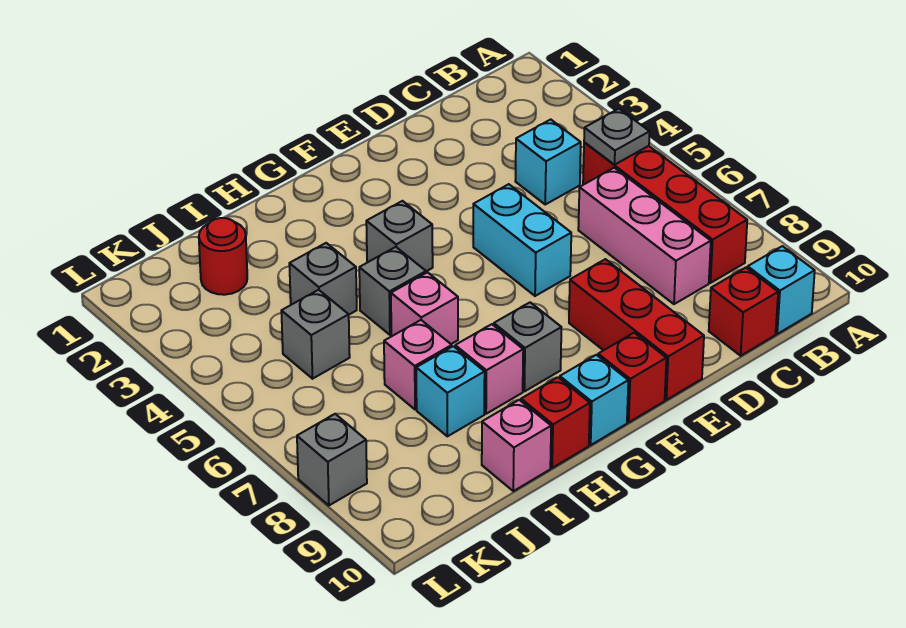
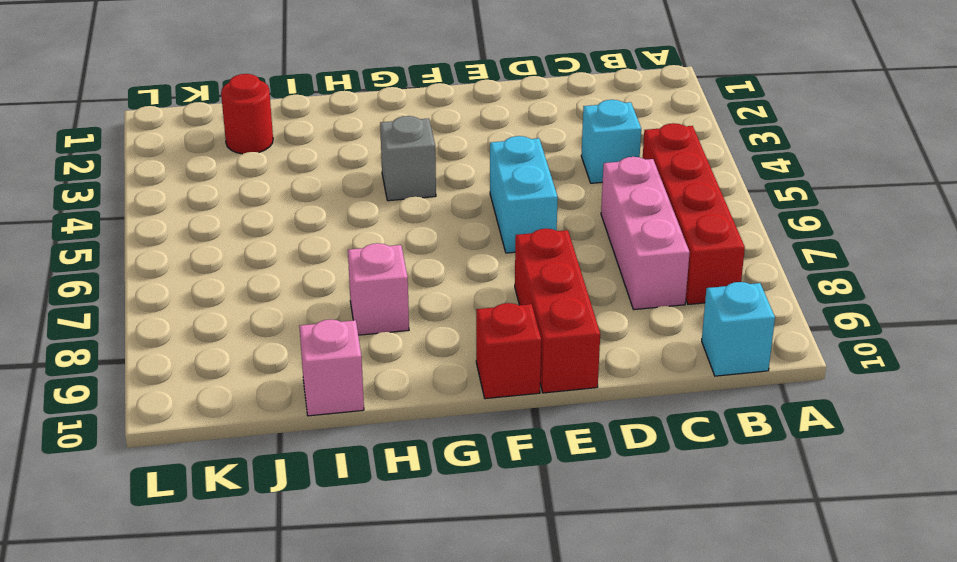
none -> red brick C10 level 1
none -> grey brick G8 level 1
none -> cyan brick G10 level 1

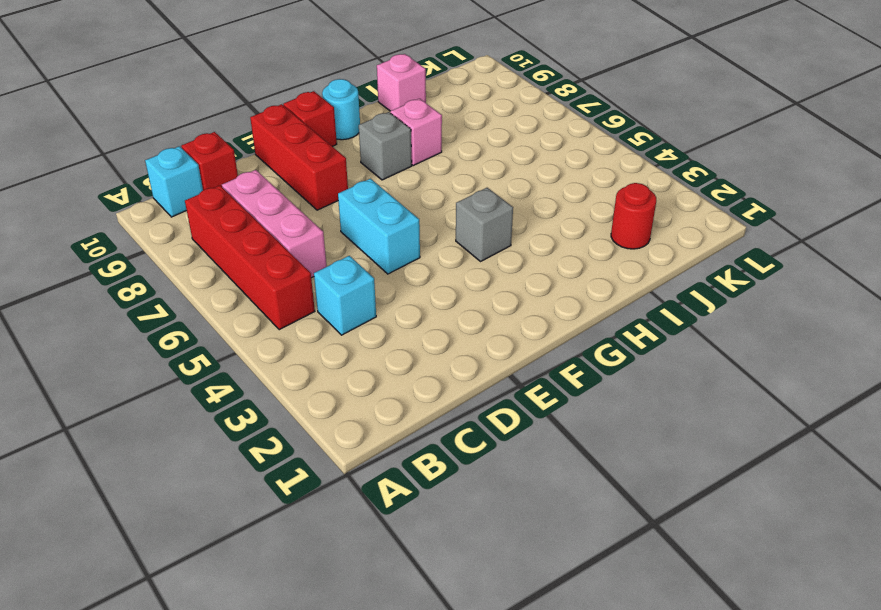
cyan round brick G10 level 1 -> cyan brick G10 level 1
none -> grey brick H5 level 1
none -> pink brick H6 level 1
none -> red brick H10 level 1

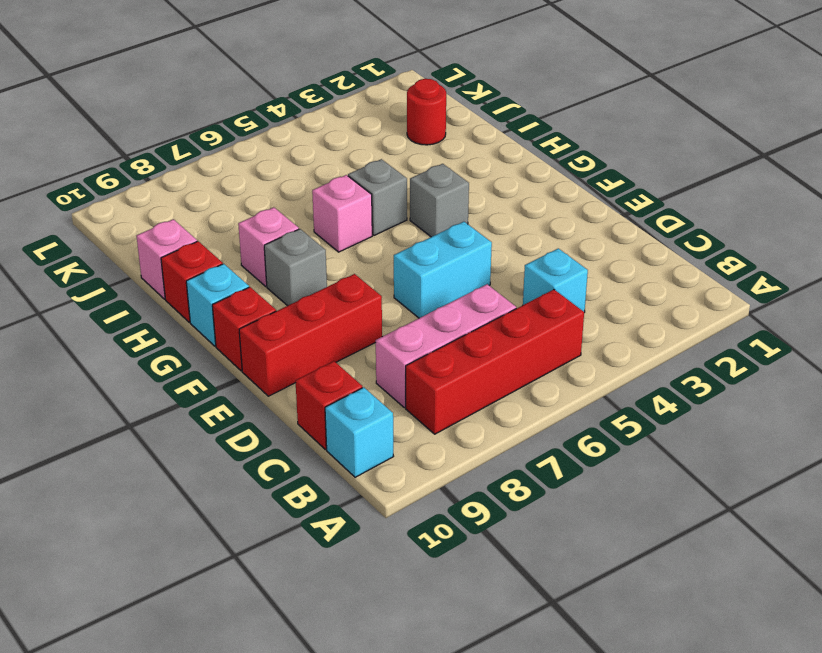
none -> grey brick I4 level 1
none -> pink brick I7 level 1
none -> cyan brick I8 level 1

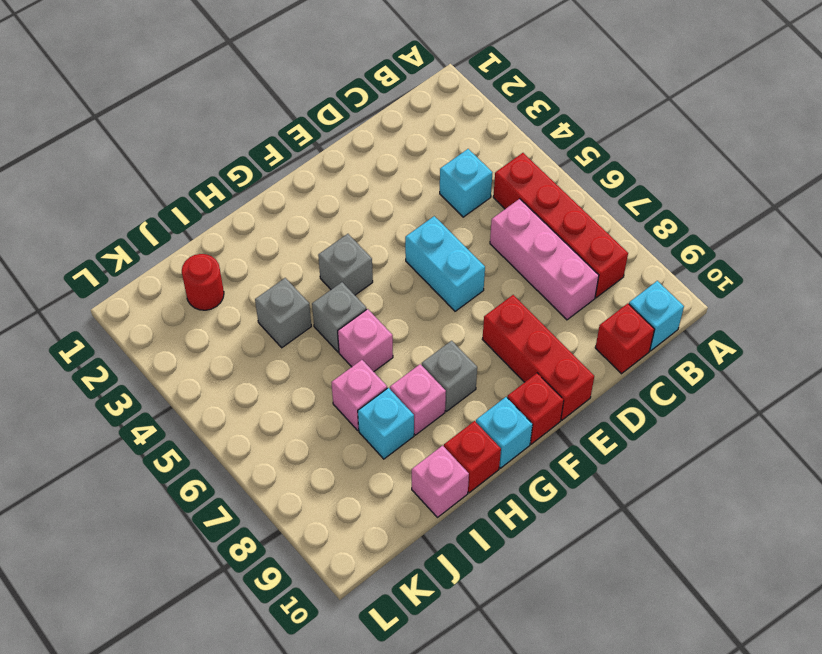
none -> grey brick J5 level 1
none -> grey brick L8 level 1
none -> grey plate B5 level 2

